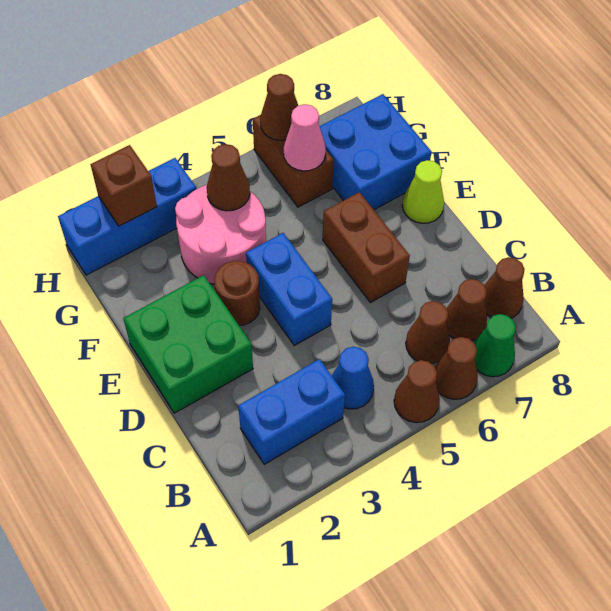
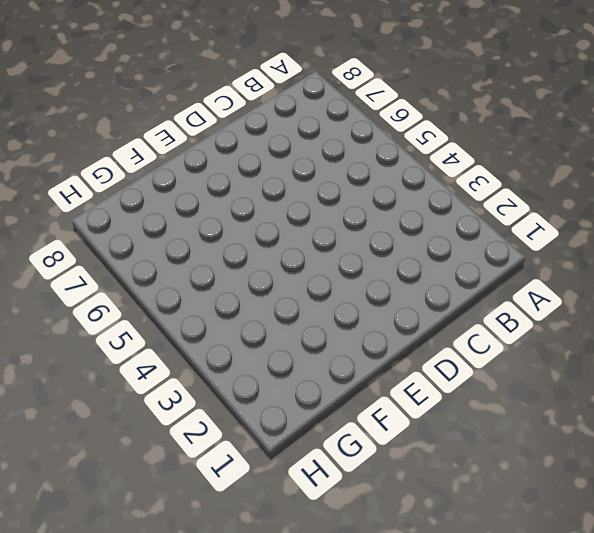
none -> brown cone A5 level 1
none -> brown cone A6 level 1
none -> green cone A7 level 1

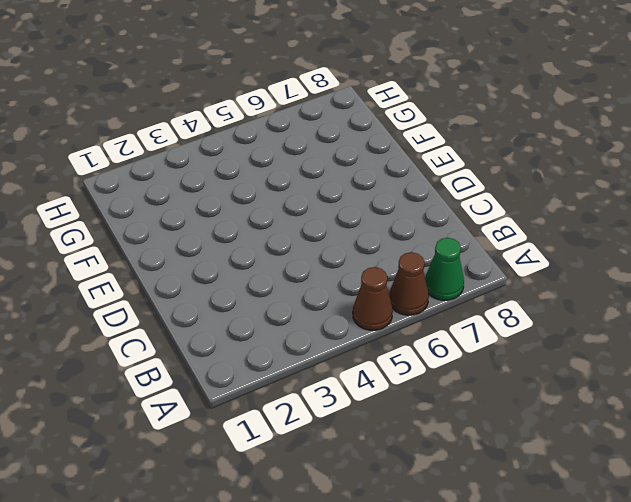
none -> blue brick B2:B3 level 1
none -> blue cone B4 level 1
none -> brown cone B6 level 1

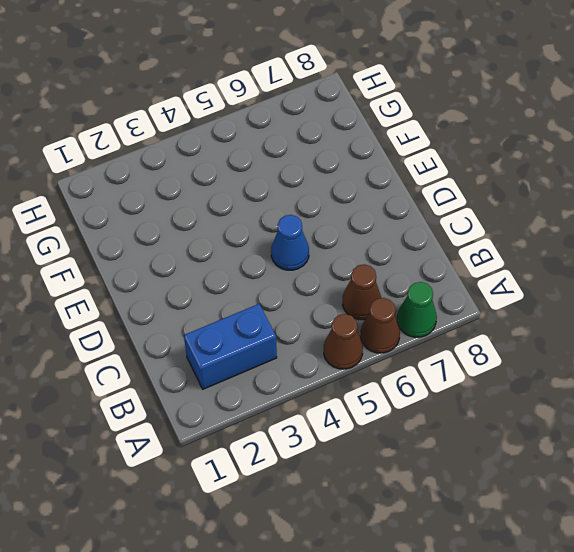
blue cone D5 level 1 -> blue cone B4 level 1
none -> brown cone B7 level 1
none -> brown cone B8 level 1
none -> green brick D1:E2 level 1

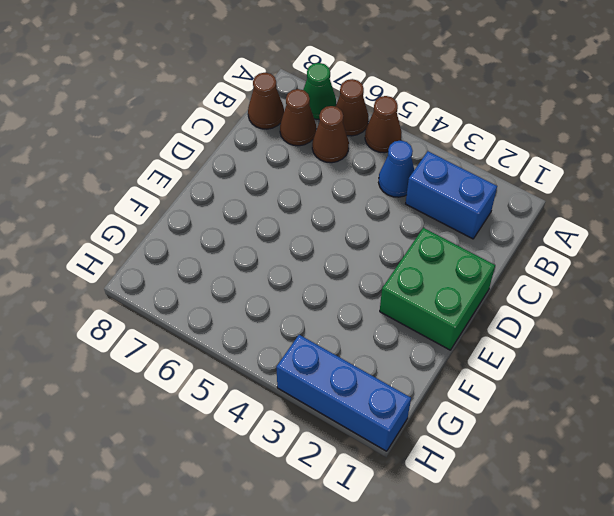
none -> blue brick D4:E4 level 1
none -> brown brick D6:E6 level 1
none -> brown round brick E3 level 1

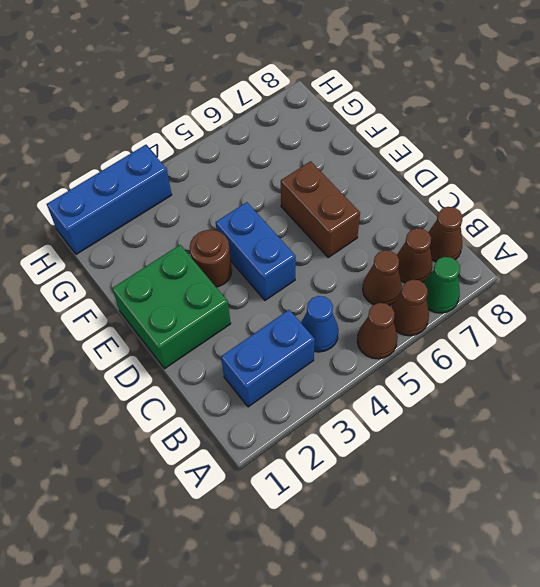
none -> lime cone E8 level 1
none -> pink round brick F3:G4 level 1
none -> blue brick F7:G8 level 1

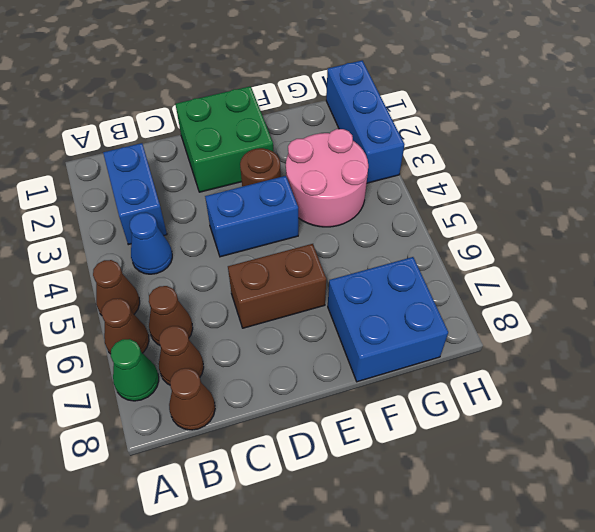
none -> lime cone E8 level 1
none -> brown brick G6:H6 level 1
none -> brown cone G4 level 2

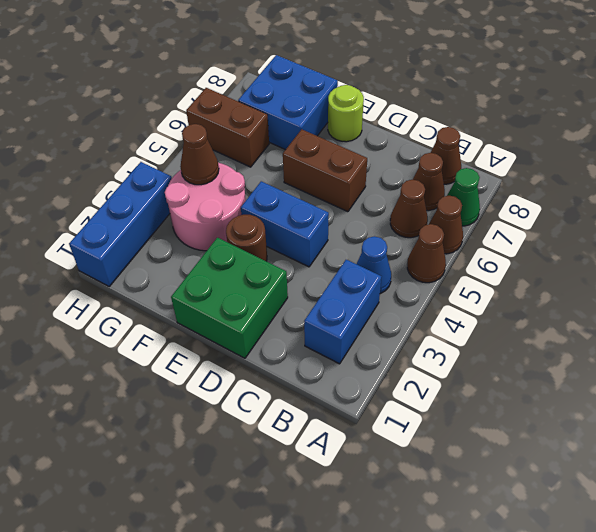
lime round brick E8 level 1 -> lime cone E8 level 1
none -> pink cone G6 level 2
none -> brown brick H2 level 2
none -> brown cone H6 level 2

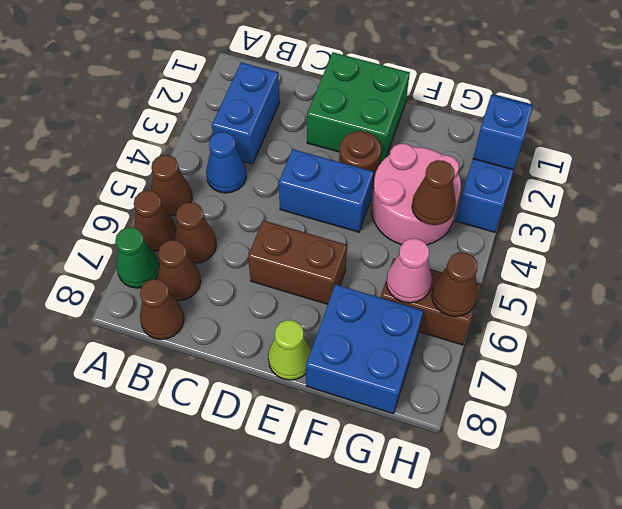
blue brick H2 level 2 -> brown brick H2 level 2

